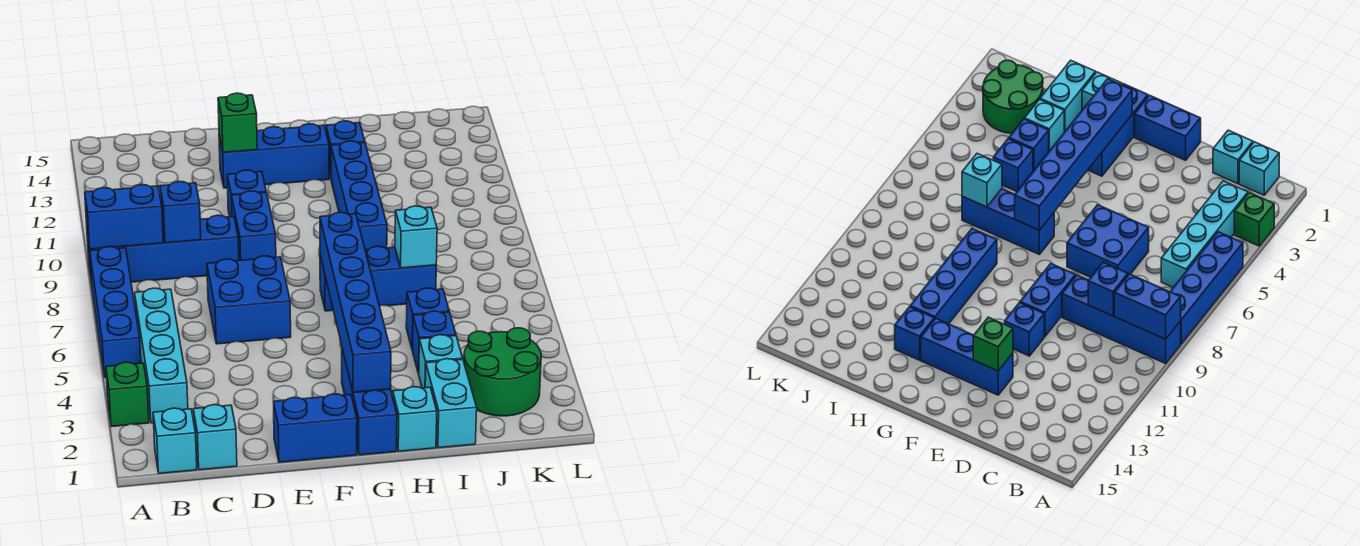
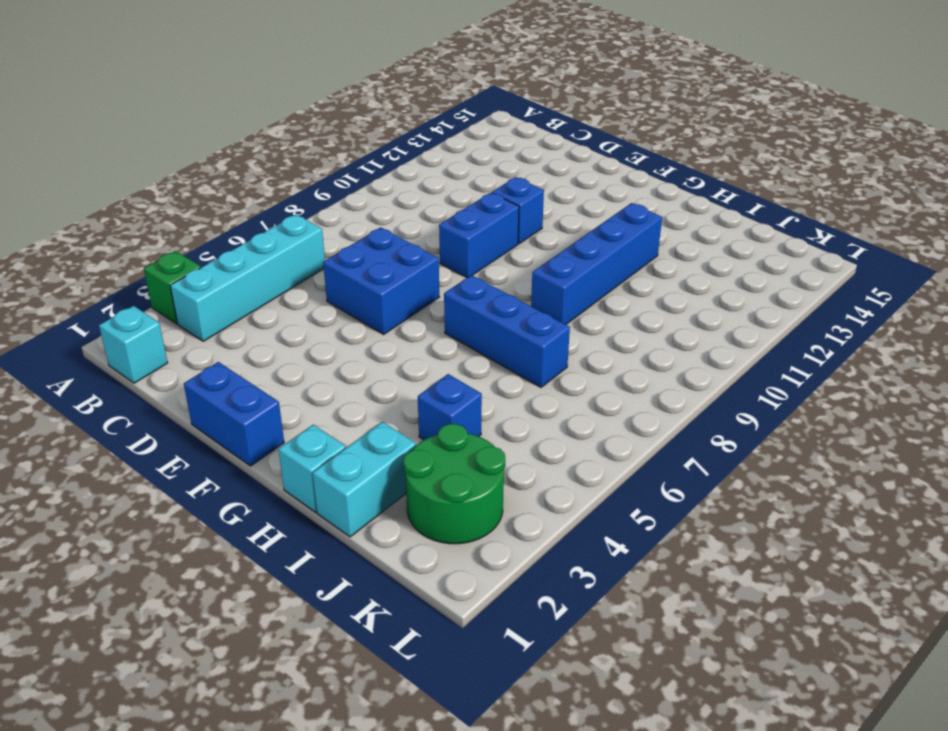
none -> blue brick A5:A8 level 1
none -> blue brick A9:D9 level 1
none -> cyan brick C1 level 1

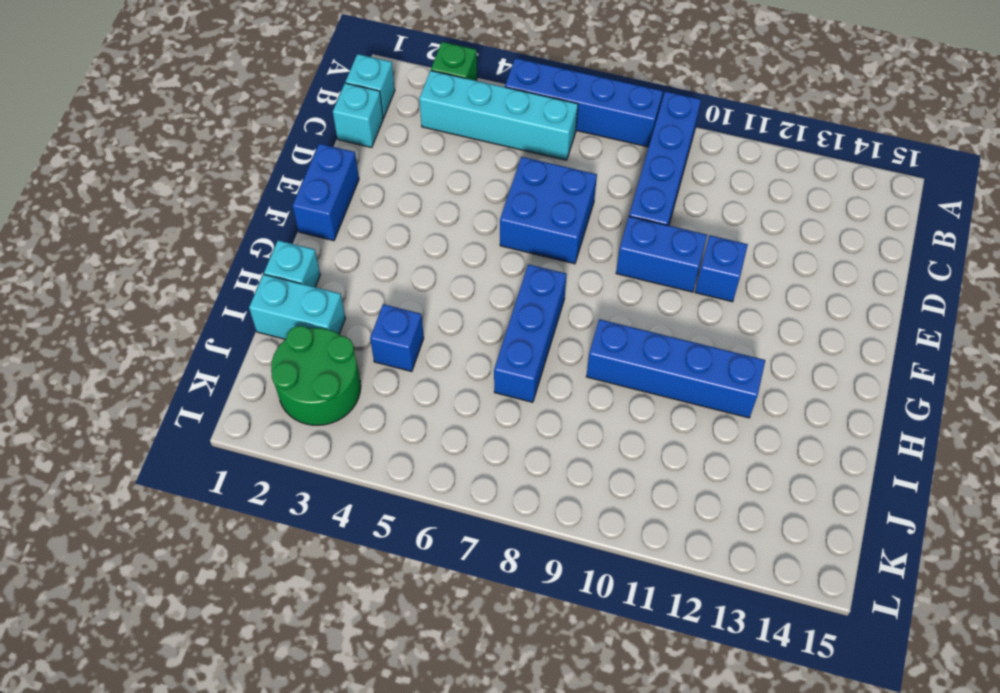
none -> blue brick E13:G13 level 1
none -> blue brick G1:G3 level 1
none -> blue brick H13 level 1

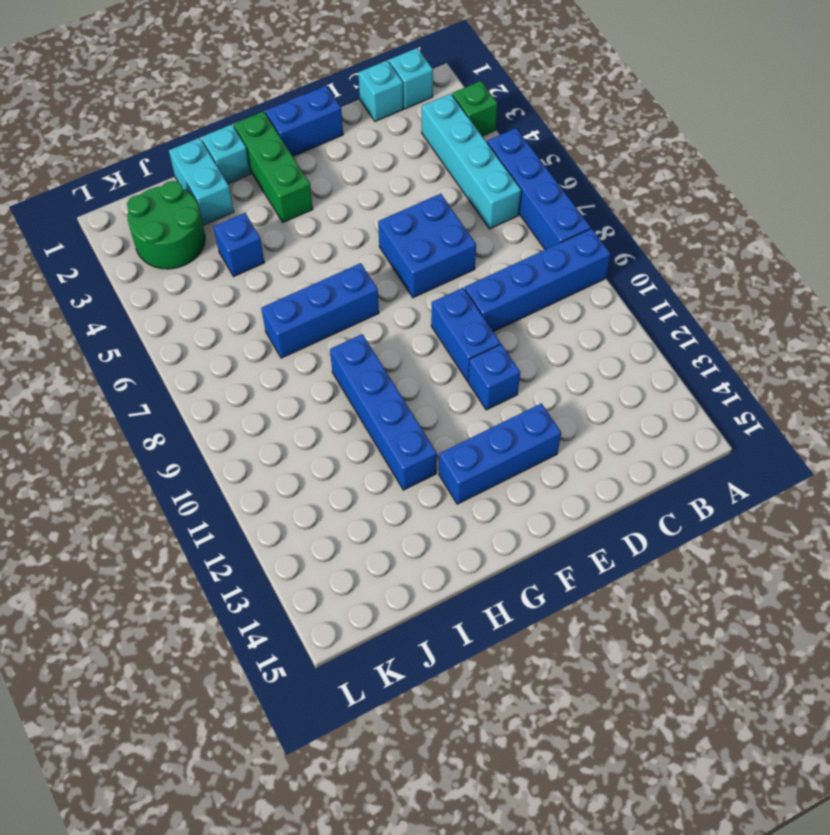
green brick G1:G3 level 1 -> blue brick G1:G3 level 1
none -> blue brick H13 level 1
none -> cyan brick I3 level 1
none -> blue brick I5 level 1

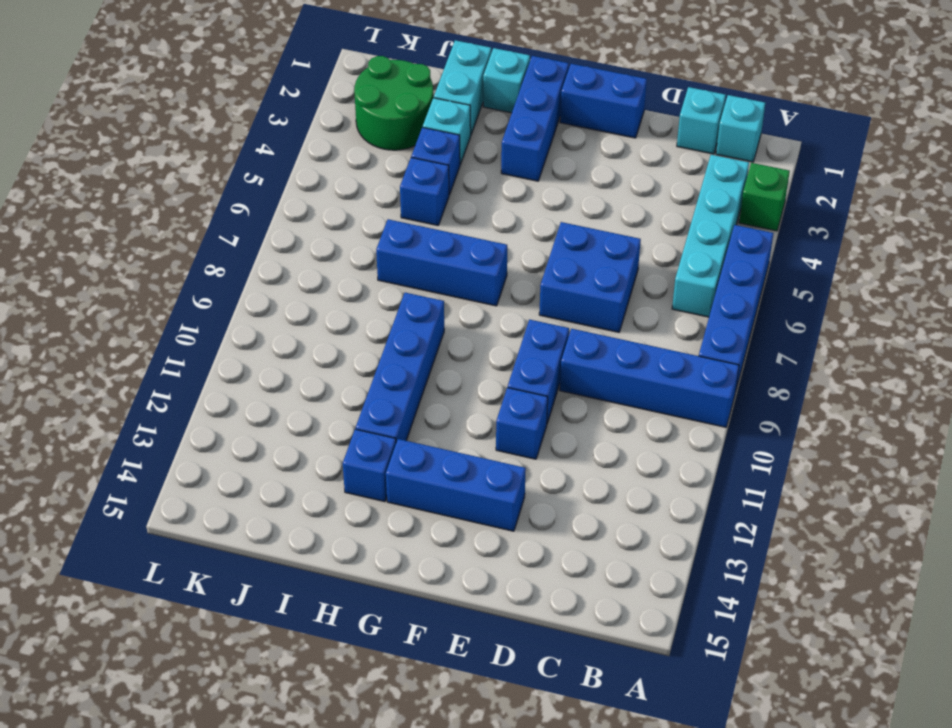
none -> blue brick A9:B9 level 2
none -> blue brick C9 level 2
none -> green brick E13 level 2

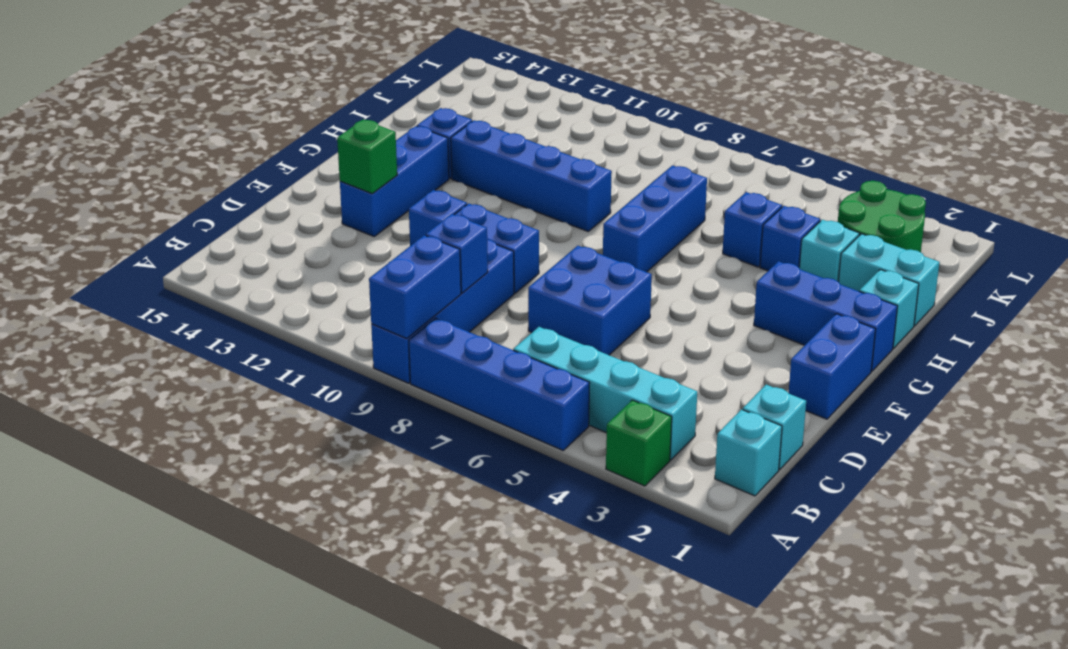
none -> blue brick G2:G7 level 2
none -> cyan brick I7 level 2

